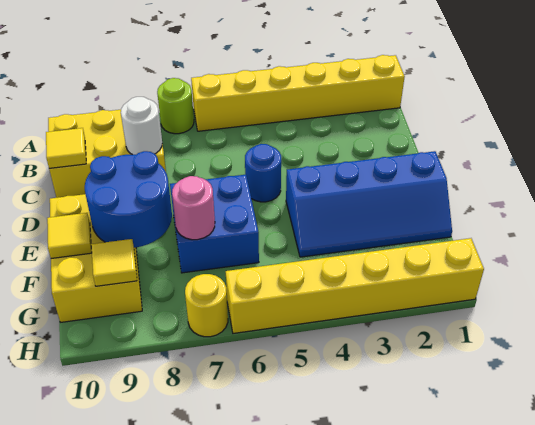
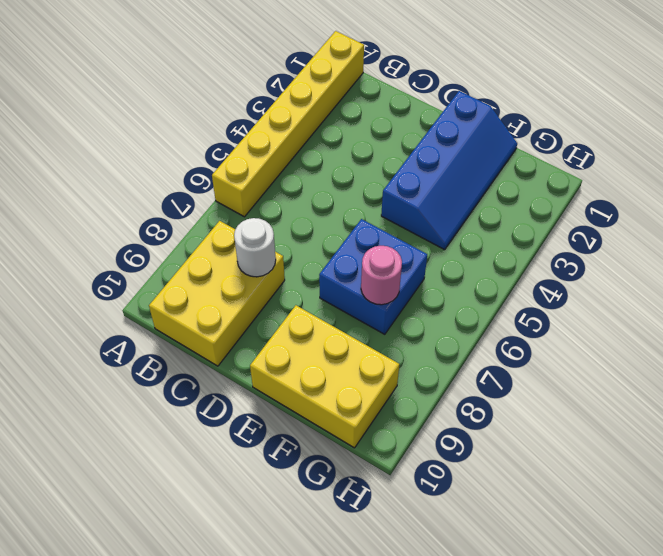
none -> lime round brick A7 level 1
none -> blue round brick D5 level 1
none -> yellow brick H1:H6 level 1

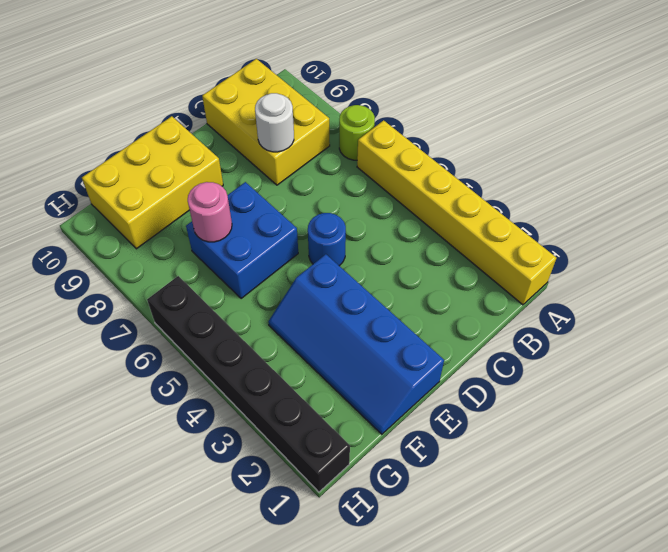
black brick H1:H6 level 1 -> yellow brick H1:H6 level 1
none -> yellow round brick H7 level 1
none -> yellow tile C10 level 2
none -> blue round brick E8:F9 level 2

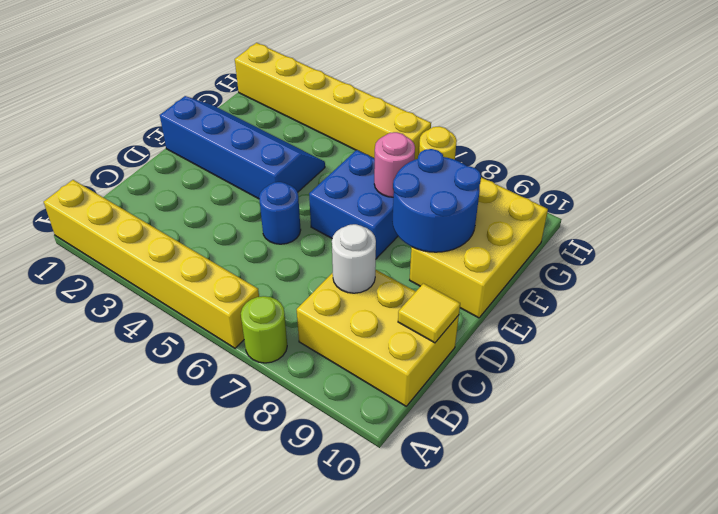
none -> yellow tile F10 level 2
none -> yellow tile G9 level 2

